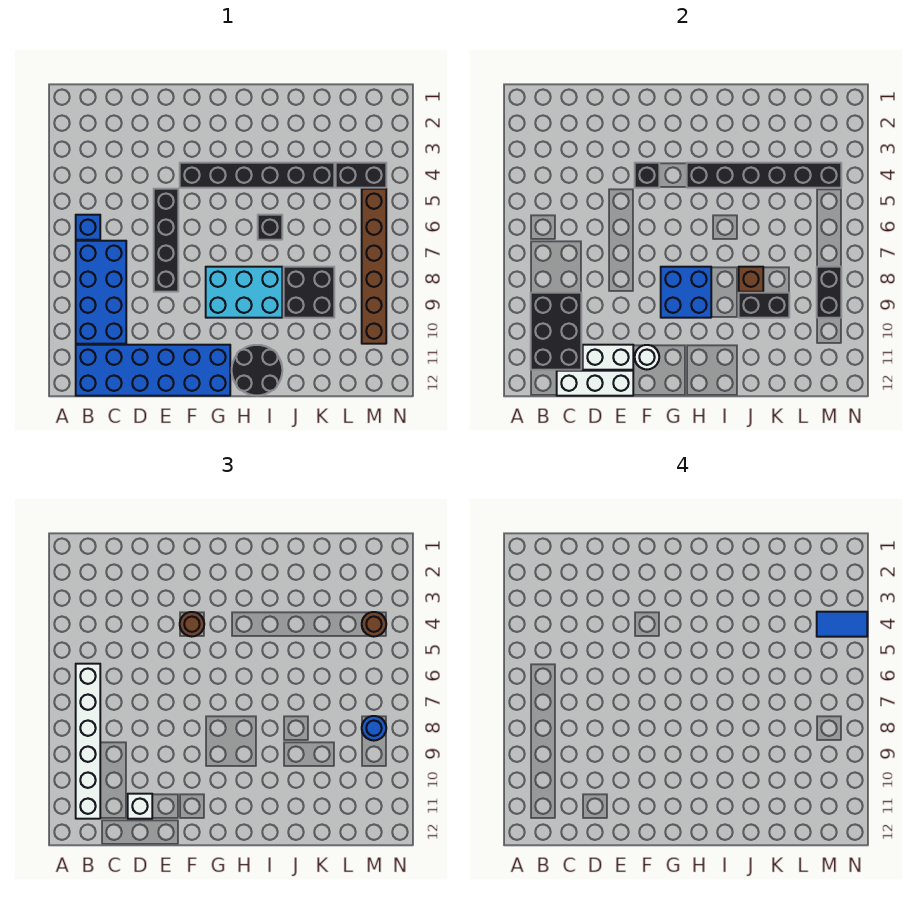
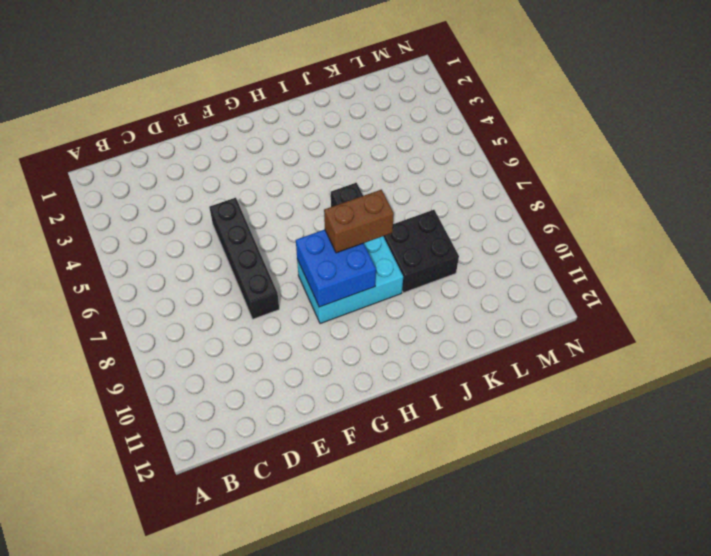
brown brick H8:I8 level 3 -> none
none -> blue brick B6 level 1
none -> blue brick B7:C10 level 1
none -> blue brick B11:G12 level 1

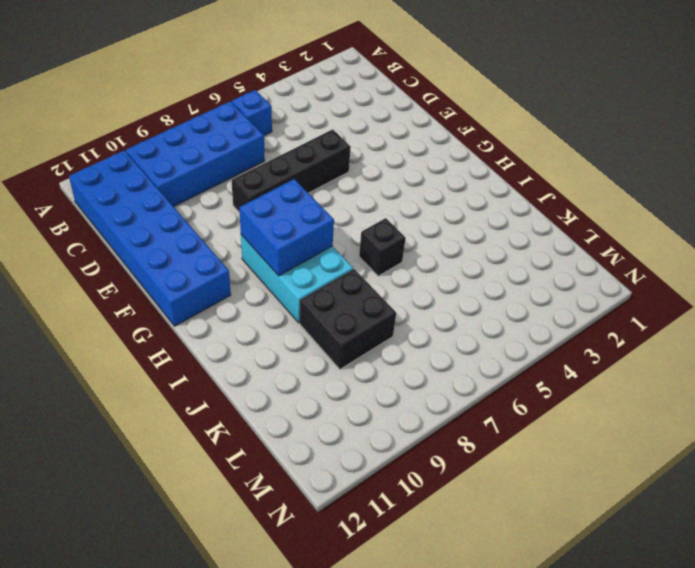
none -> black brick F4:K4 level 1
none -> black round brick H11:I12 level 1
none -> black brick L4:M4 level 1

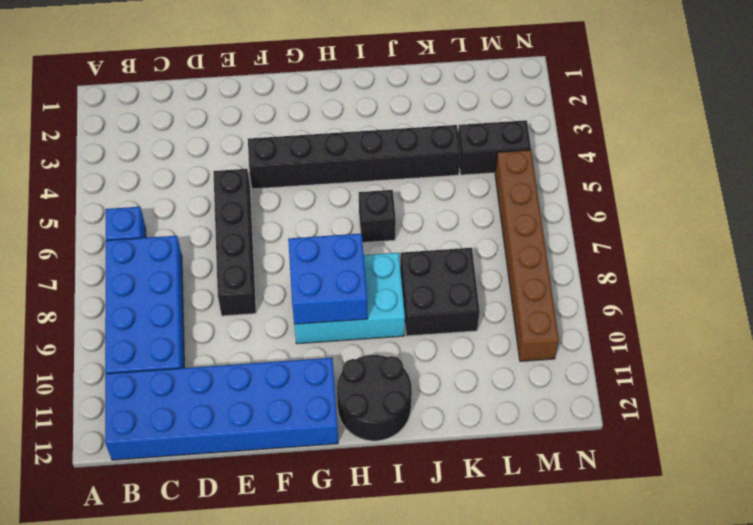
none -> black brick B9:C11 level 2
none -> white brick C12:E12 level 2
none -> white brick D11:E11 level 2

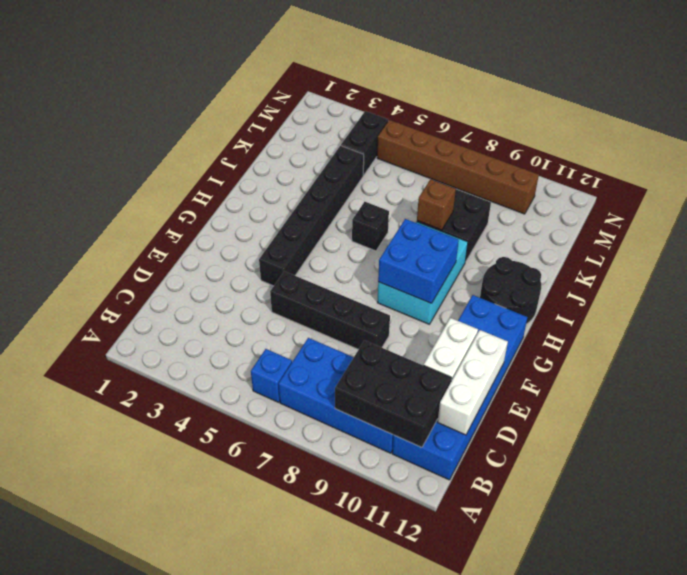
none -> black brick F4 level 2
none -> white round brick F11 level 2
none -> black brick H4:M4 level 2

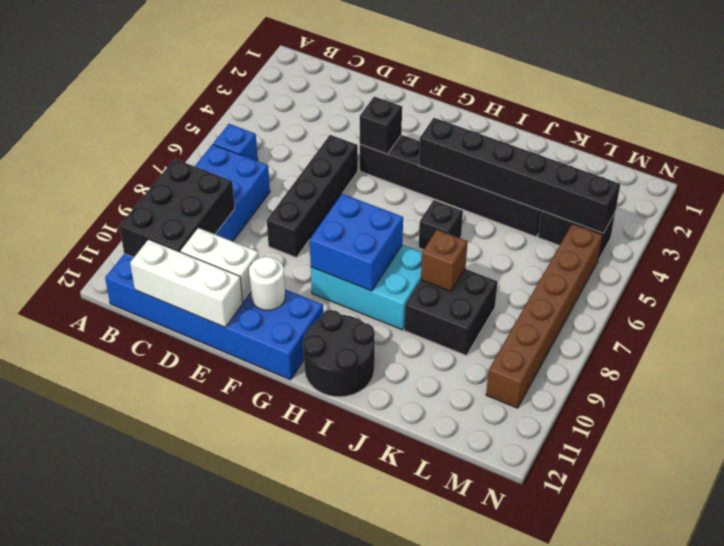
none -> black brick J9:K9 level 2
none -> black brick M8:M9 level 2
none -> white brick B6:B11 level 3

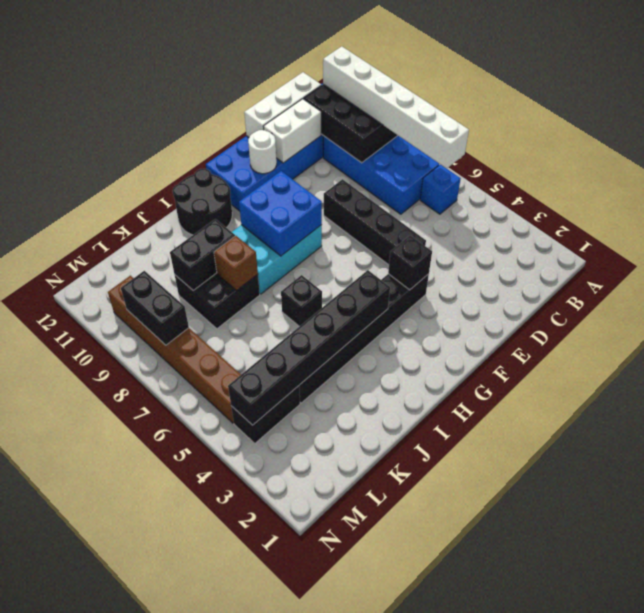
none -> white brick D11 level 3
none -> brown round brick F4 level 3
none -> brown round brick M4 level 3

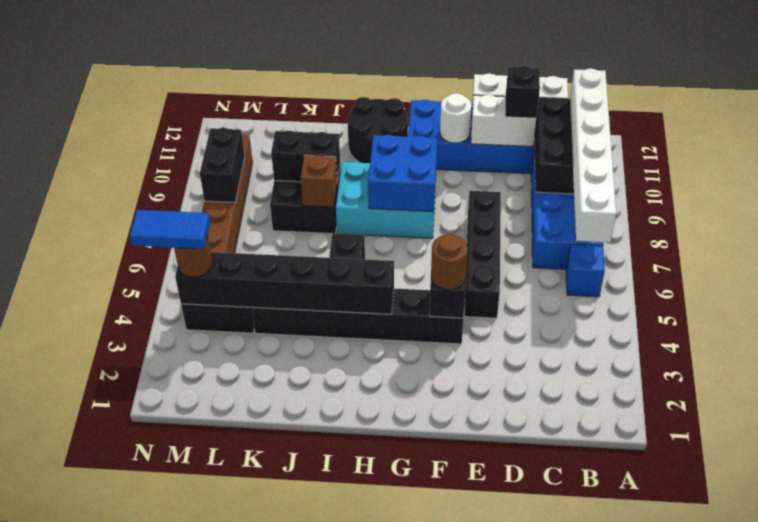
black brick D11 level 3 -> white brick D11 level 3
none -> blue round brick M8 level 3

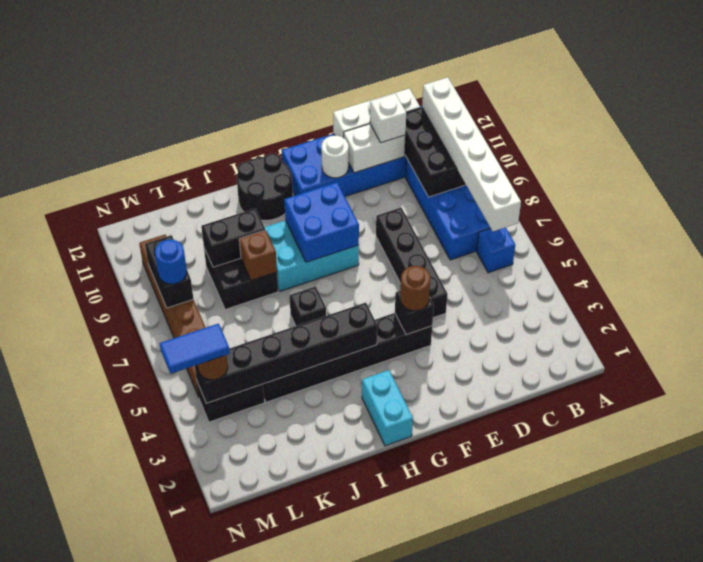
cyan brick H1:H2 level 1 -> none

